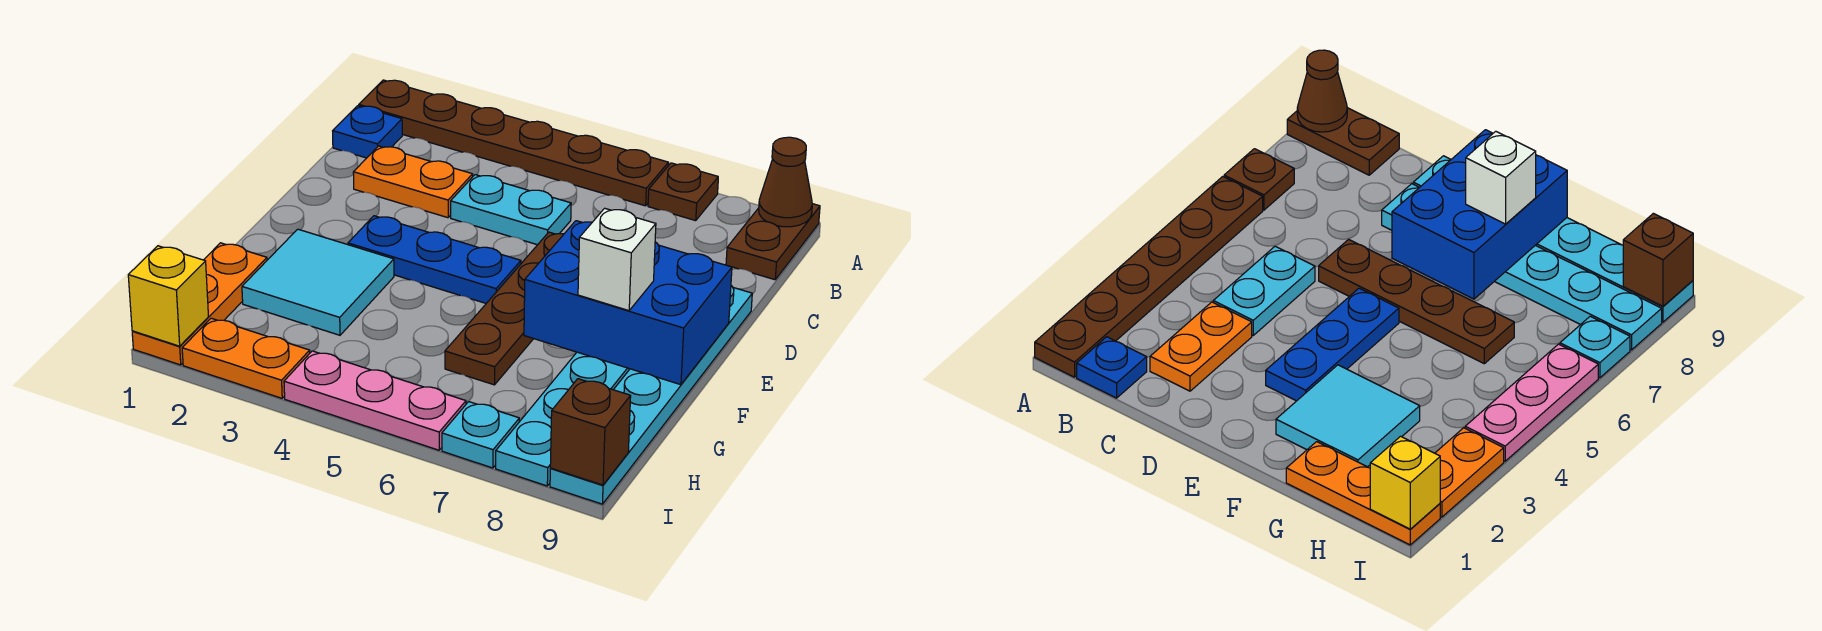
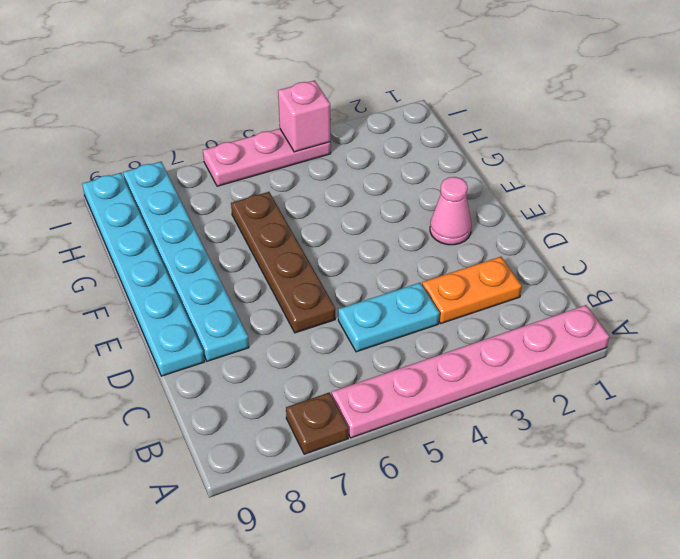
pink plate A1:A6 level 1 -> brown plate A1:A6 level 1
pink cone E2 level 1 -> none
pink brick I4 level 2 -> none
none -> brown plate A9:B9 level 1
none -> blue plate B1 level 1
none -> blue plate E3:E5 level 1

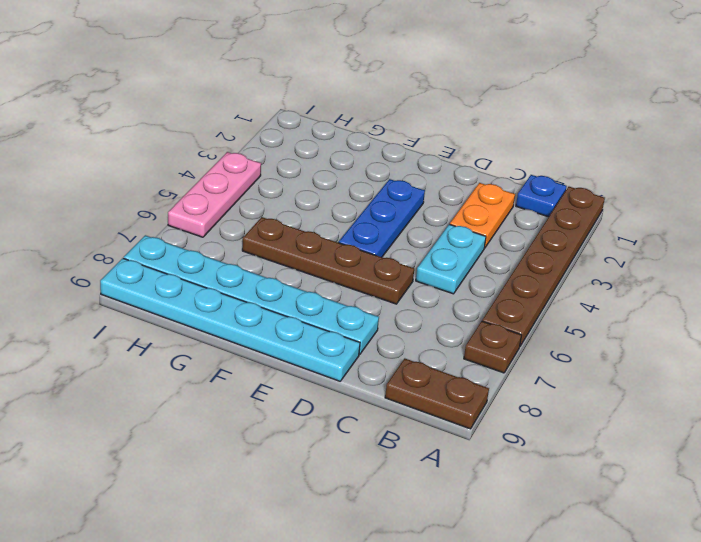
none -> cyan tile F2:G3 level 1
none -> orange plate G1:I1 level 1
none -> orange plate I2:I3 level 1

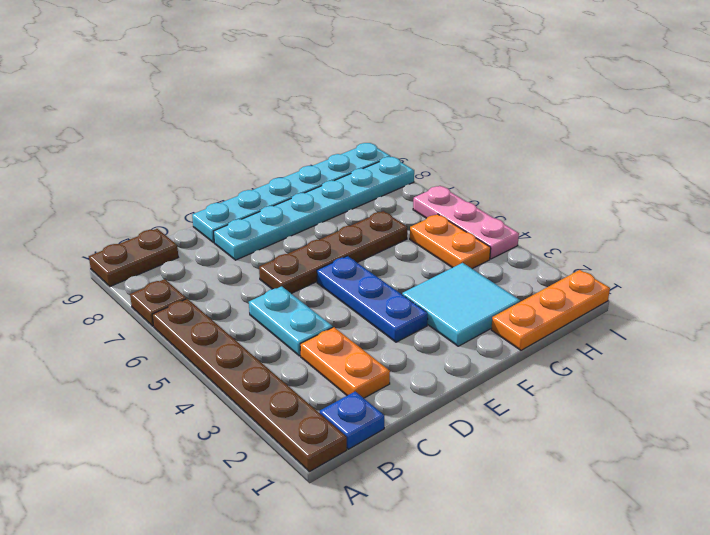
orange plate H4:H5 level 1 -> orange plate I2:I3 level 1
none -> cyan plate I7 level 1
none -> brown cone A9 level 2
none -> blue brick E7:F9 level 2

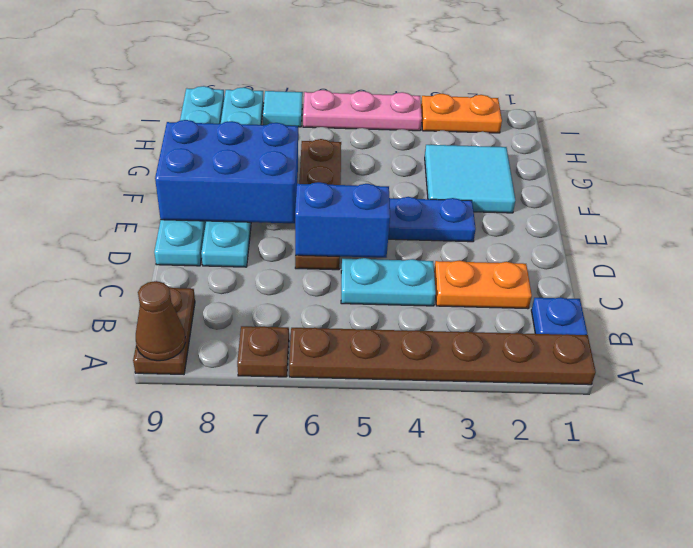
blue brick D5:D6 level 2 -> none
cyan tile I7 level 1 -> cyan plate I7 level 1
none -> orange plate G1:I1 level 1
none -> yellow brick I1 level 2
none -> brown brick I9 level 2

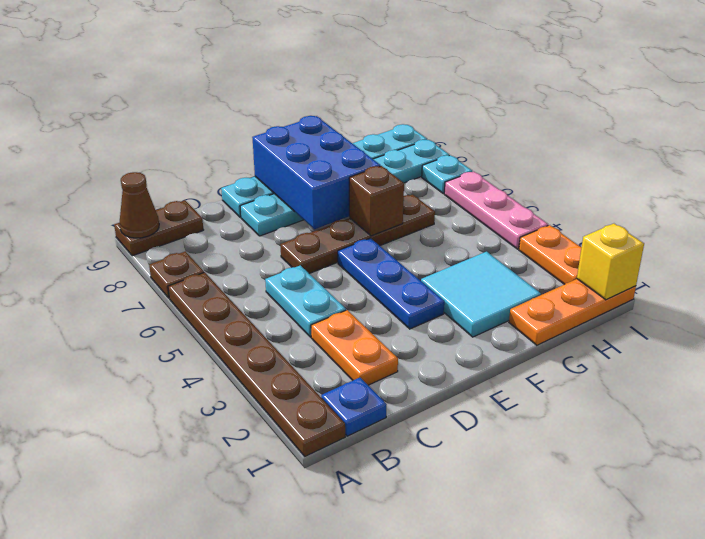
brown brick F6 level 2 -> brown brick I9 level 2
none -> white brick F8 level 3

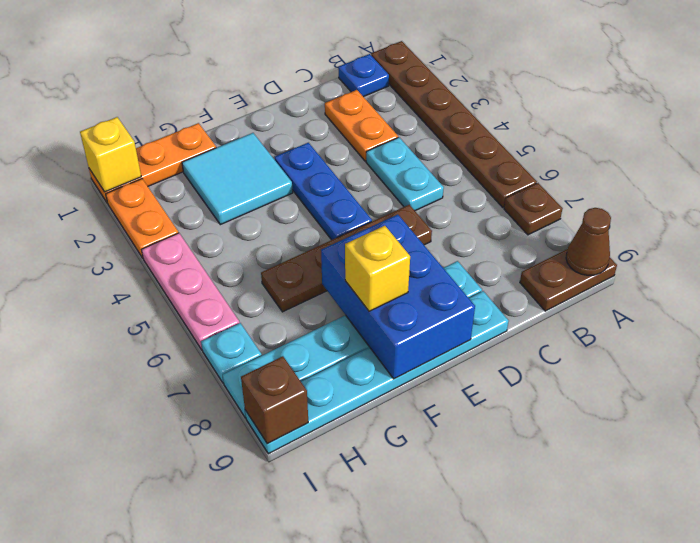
yellow brick F8 level 3 -> white brick F8 level 3

